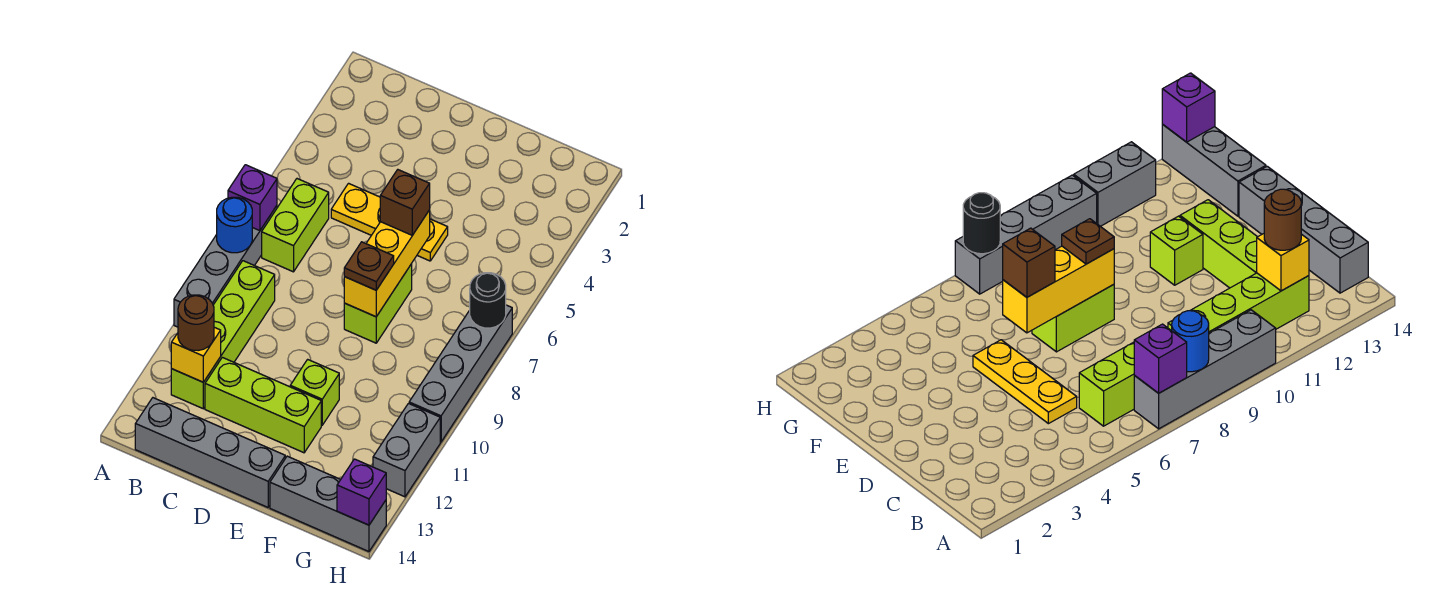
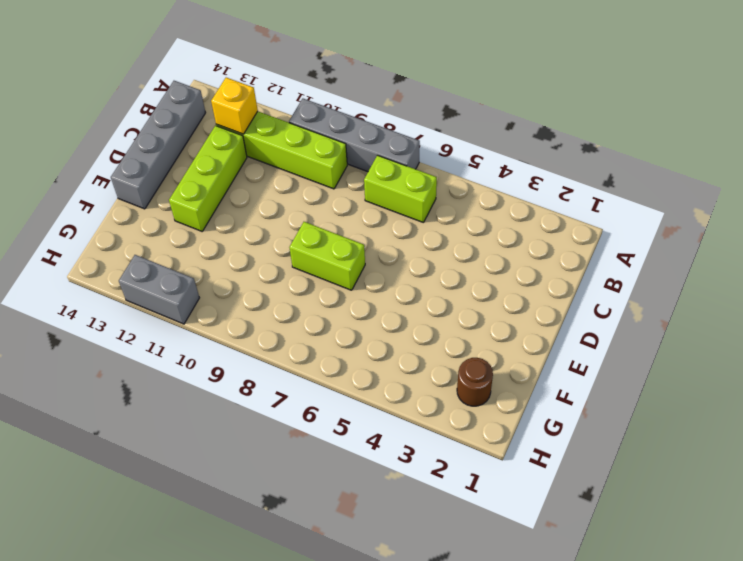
brown round brick G2 level 1 -> brown round brick B12 level 3
none -> yellow plate C5:E5 level 1
none -> lime brick E11 level 1
none -> grey brick F14:H14 level 1

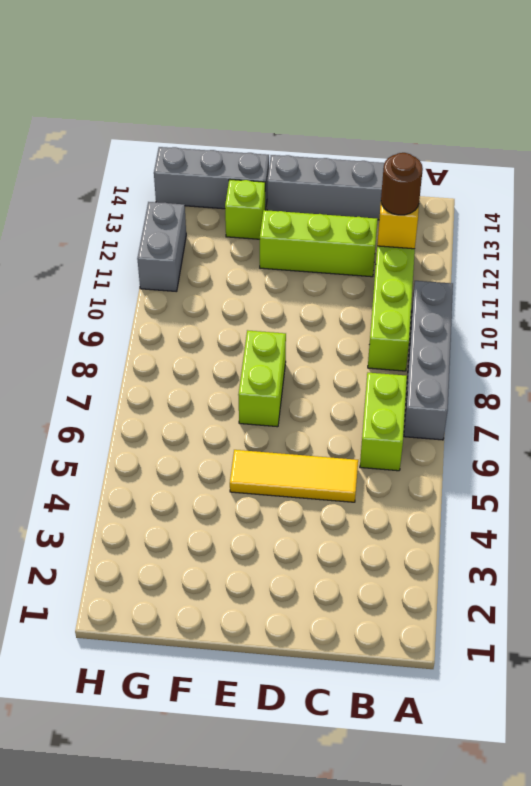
yellow tile C5:E5 level 1 -> yellow plate C5:E5 level 1
lime brick F13 level 1 -> lime brick E11 level 1
none -> grey brick H7:H10 level 1
none -> purple brick A7 level 2
none -> blue round brick A8 level 2

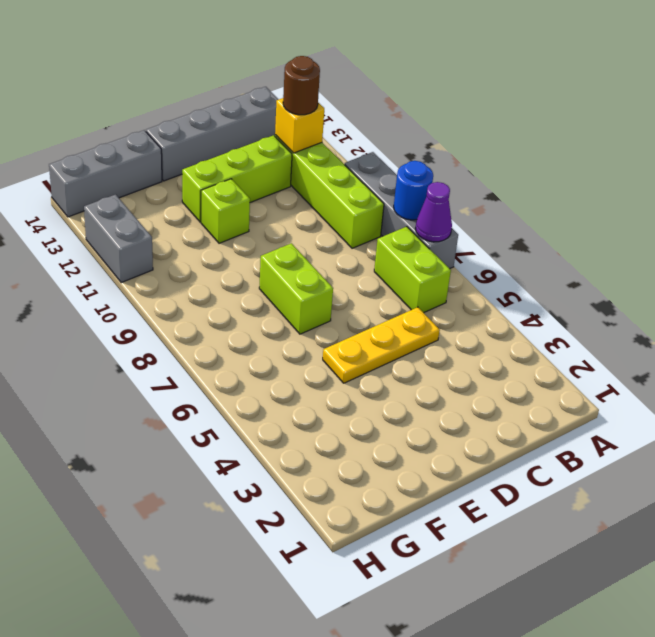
purple cone A7 level 2 -> purple brick A7 level 2
none -> grey brick H7:H10 level 1
none -> yellow brick E6:E8 level 2
none -> black round brick H7 level 2

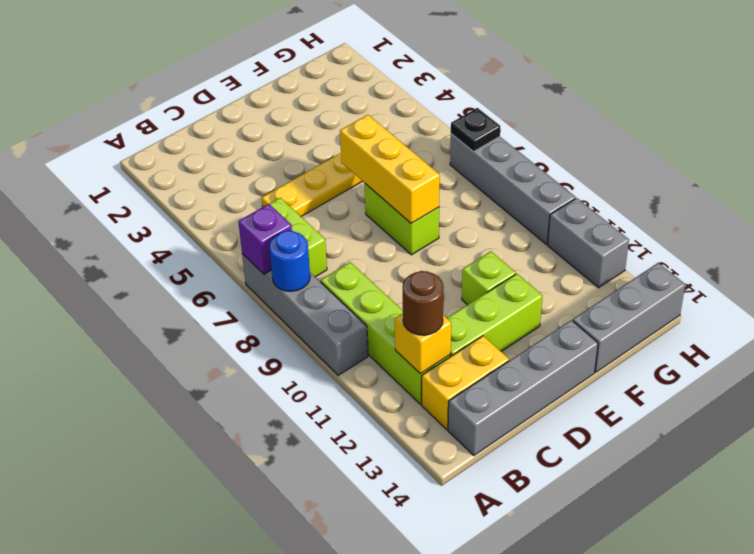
yellow brick B13:C13 level 1 -> none
black plate H7 level 2 -> black round brick H7 level 2
none -> purple brick H14 level 2
none -> brown brick E6 level 3
none -> brown plate E8 level 3

